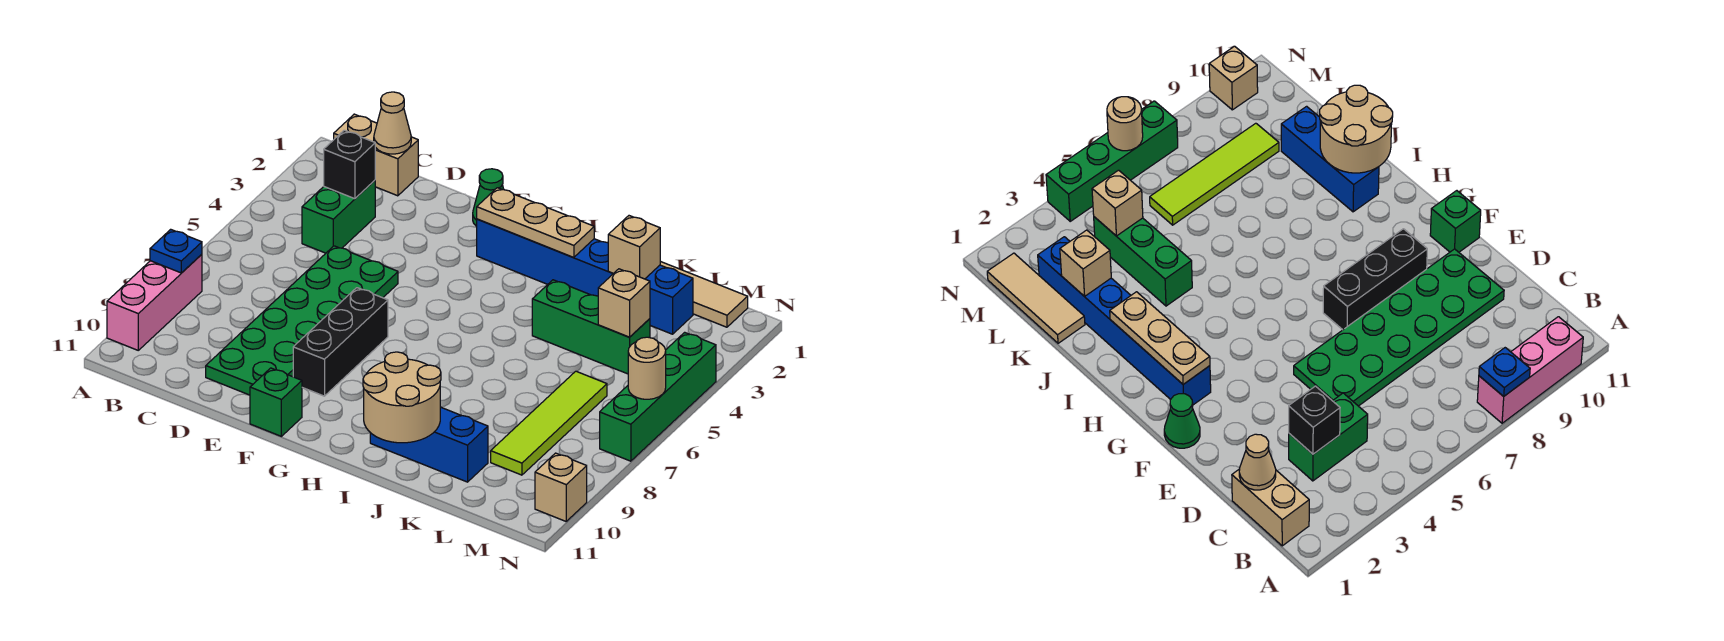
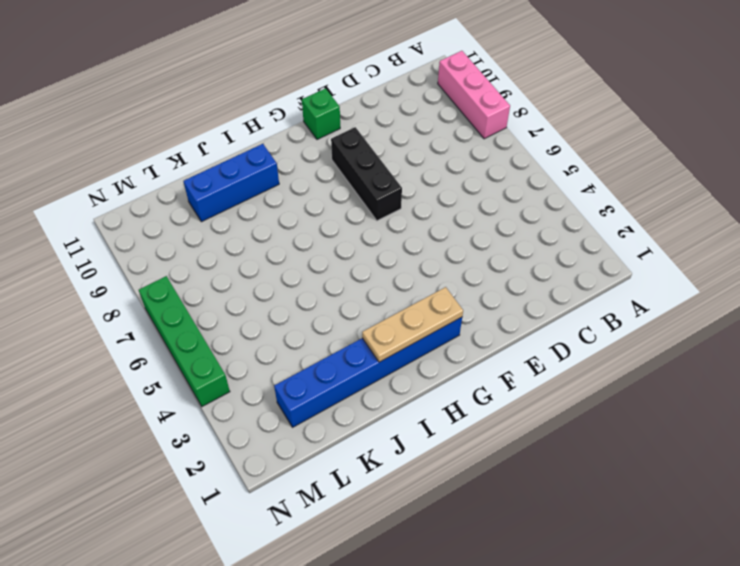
none -> tan brick B1:C1 level 1
none -> green brick C3:C4 level 1
none -> green plate D5:E10 level 1

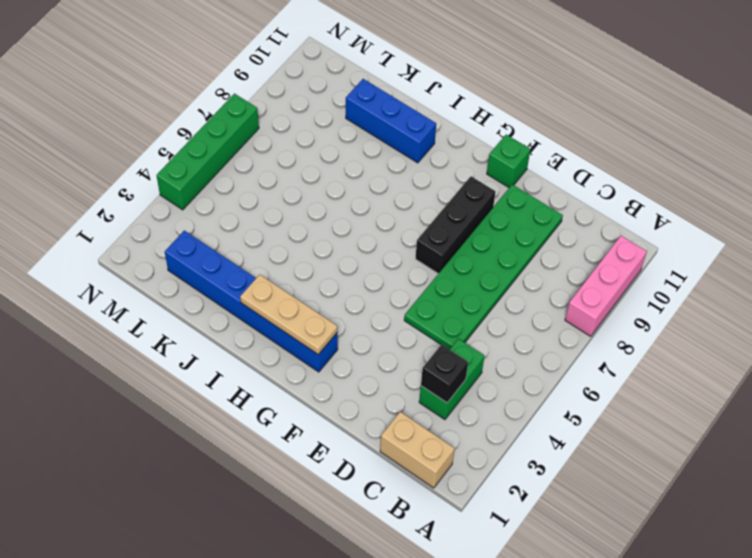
none -> green cone F1 level 1
none -> green brick J4:L4 level 1
none -> tan tile K1:M1 level 1

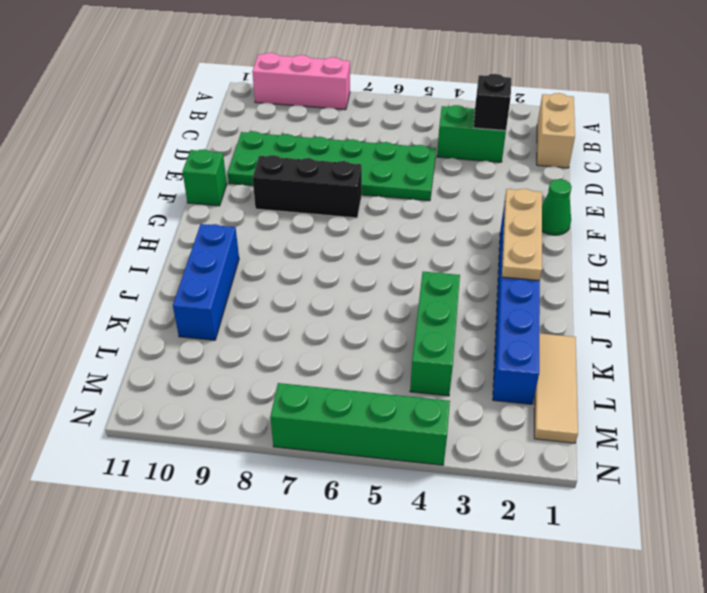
none -> lime tile L6:L9 level 1
none -> tan brick N10 level 1
none -> blue plate A8 level 2

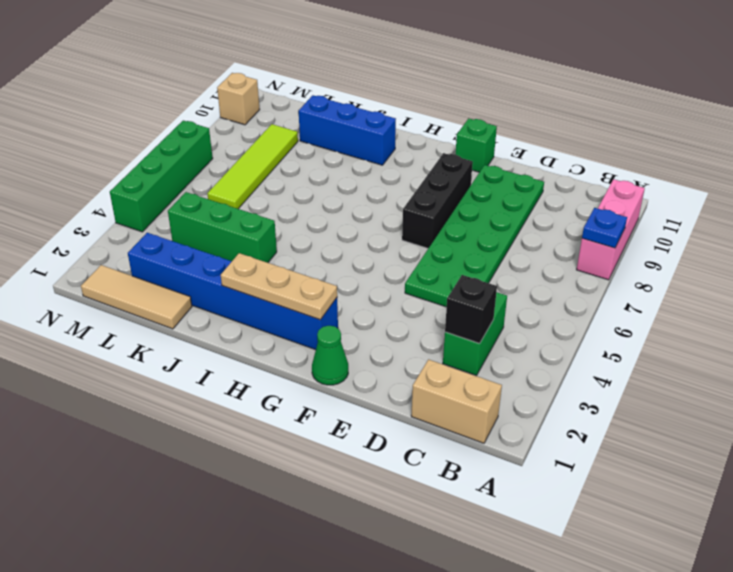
none -> tan cone C1 level 2
none -> tan round brick I10:J11 level 2
none -> tan brick K2 level 2

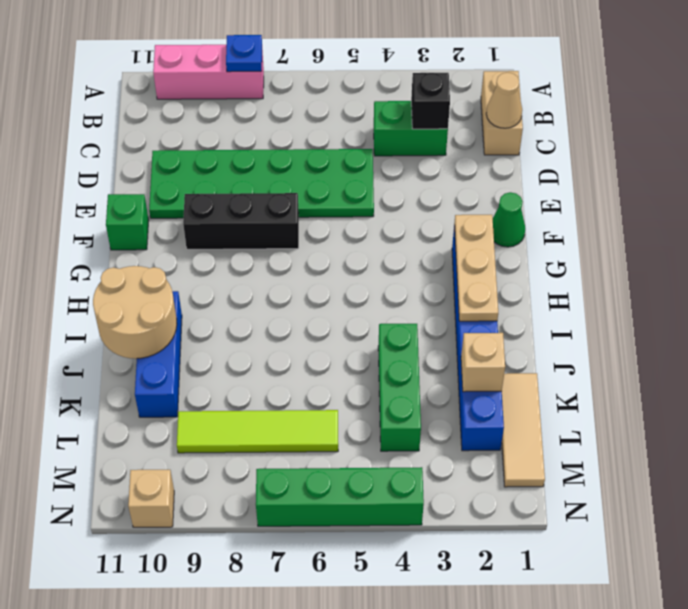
none -> tan brick L4 level 2
none -> tan round brick N6 level 2

